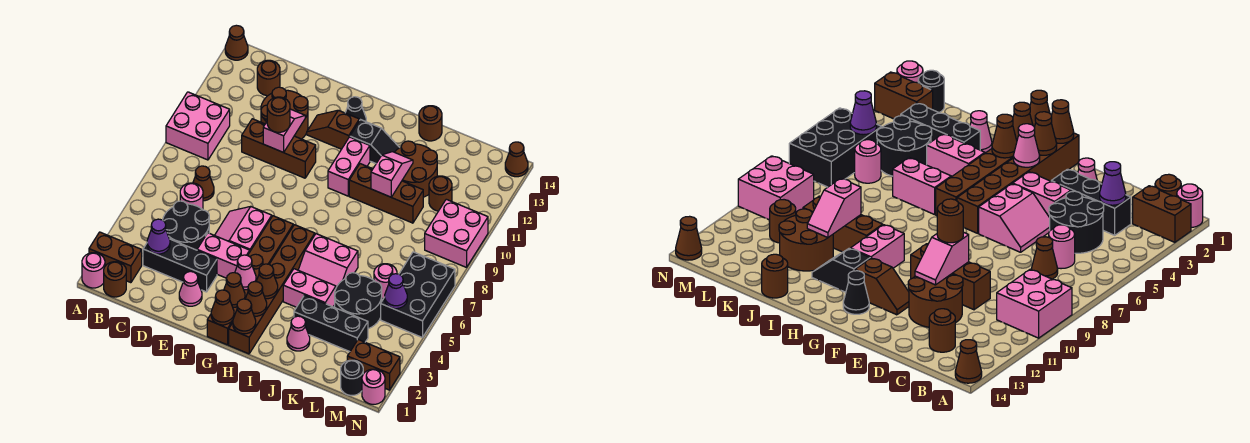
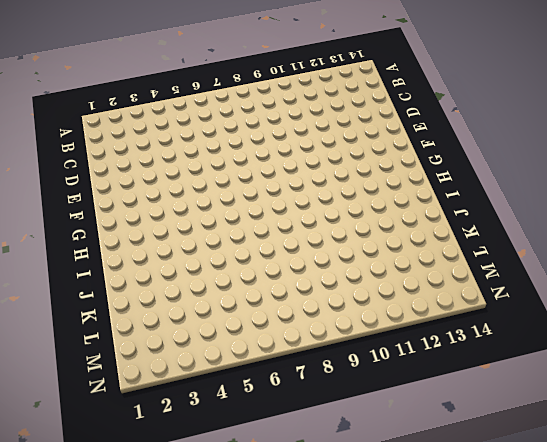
none -> pink round brick A1 level 1
none -> brown brick A2:B2 level 1
none -> pink brick A9:B10 level 1
none -> brown cone A14 level 1

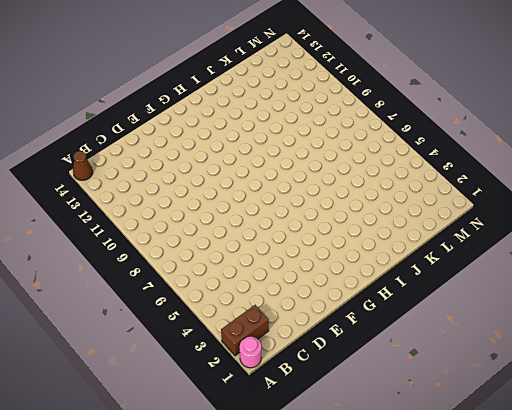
none -> pink brick A9:B10 level 1
none -> brown round brick B1 level 1
none -> black brick C3:E3 level 1
none -> black round brick C4:D5 level 1

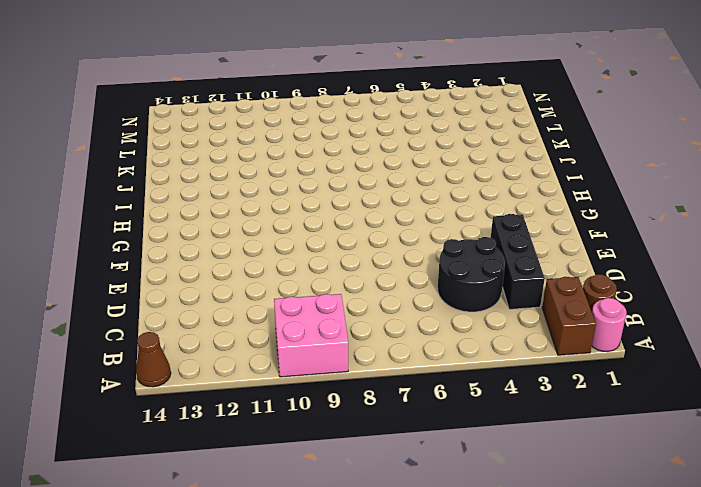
none -> pink round brick C6 level 1
none -> brown cone C7 level 1
none -> brown round brick C13 level 1
none -> brown brick D10:F10 level 1

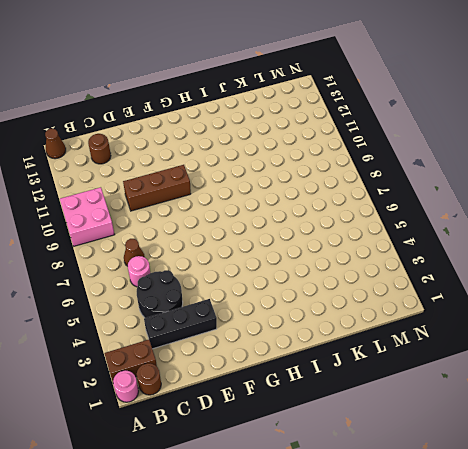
none -> brown round brick D11:E12 level 1
none -> pink cone E2 level 1
none -> pink brick E4:F4 level 1
none -> pink slope E5:F6 level 1 top F

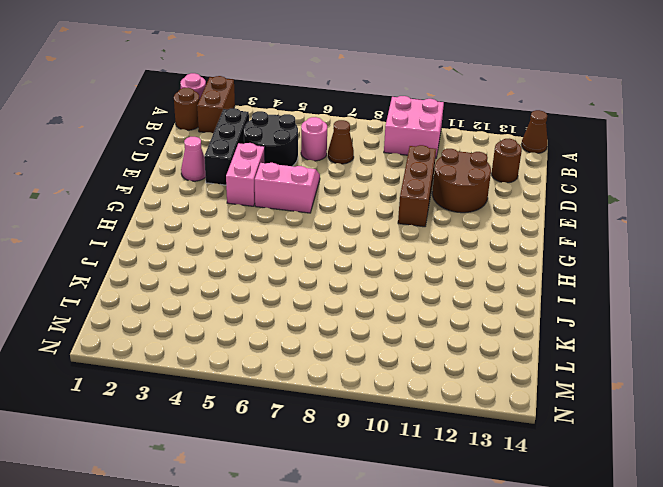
none -> brown slope F12:G12 level 1 top G
none -> brown brick G1:G6 level 1
none -> black cone G13 level 1
none -> brown brick H1:H6 level 1

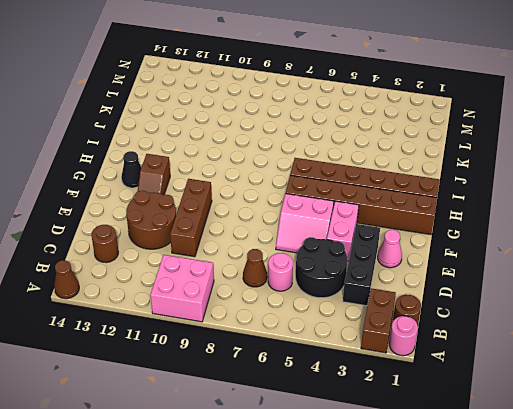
none -> pink brick H10:H11 level 1
none -> black slope H12:I12 level 1 top H
none -> pink brick I4:J4 level 1
none -> pink slope I5:J6 level 1 top 6

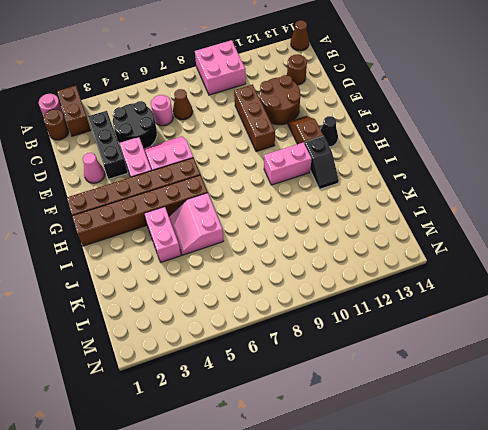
none -> brown brick I10:K10 level 1
none -> pink cone J2 level 1
none -> black brick J3:L3 level 1
none -> brown round brick J11:K12 level 1

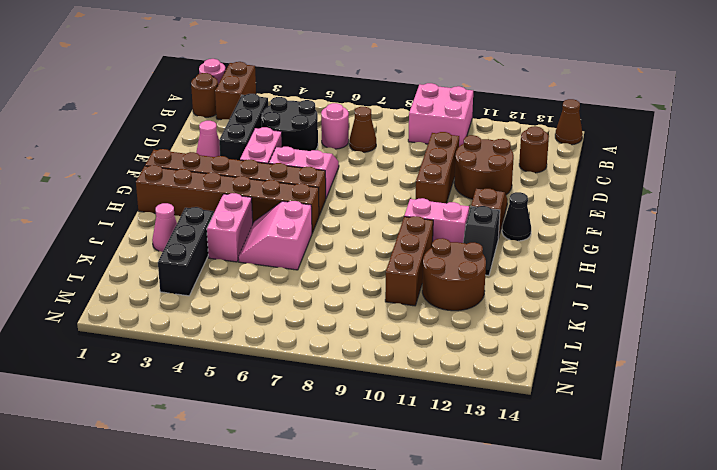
none -> brown round brick J14 level 1
none -> black round brick K4:L5 level 1
none -> pink round brick L6 level 1
none -> brown round brick L11 level 1

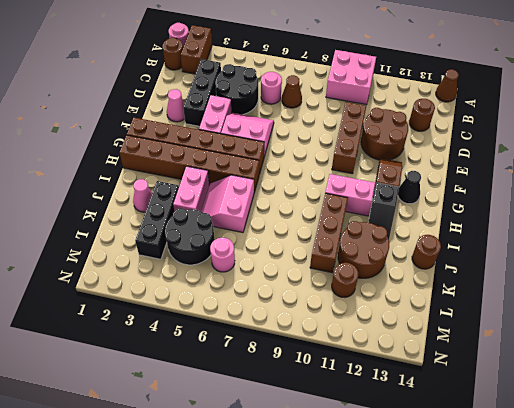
none -> black round brick M1 level 1
none -> brown brick M2:N2 level 1
none -> black brick M5:N7 level 1
none -> pink brick M9:N10 level 1

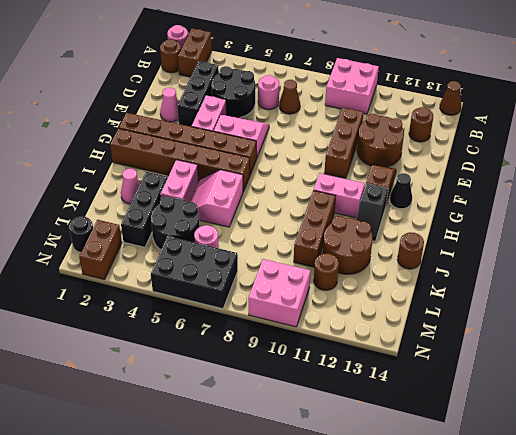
none -> pink round brick N1 level 1
none -> brown cone N14 level 1
none -> purple cone C3 level 2
none -> pink slope E10:E11 level 2 top 10

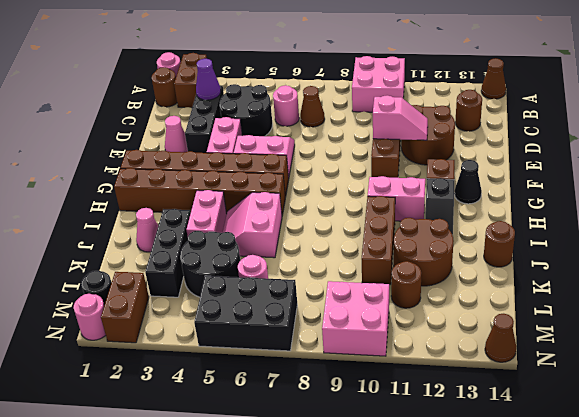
none -> brown cone G1 level 2
none -> brown cone G2 level 2
none -> pink cone G3 level 2
none -> brown cone H1 level 2

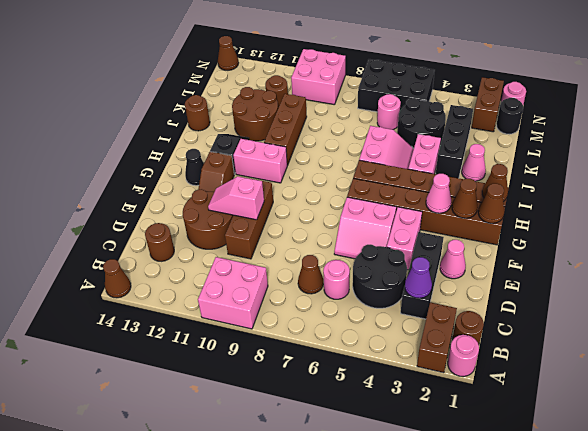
none -> brown cone H2 level 2
none -> brown cone H3 level 2
none -> pink slope J10:J11 level 2 top 10
none -> purple cone M5 level 2

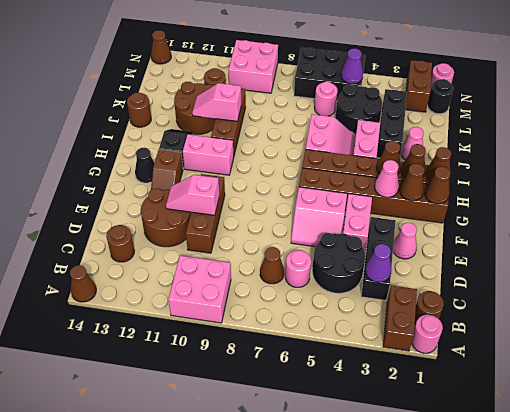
none -> brown round brick E10 level 3

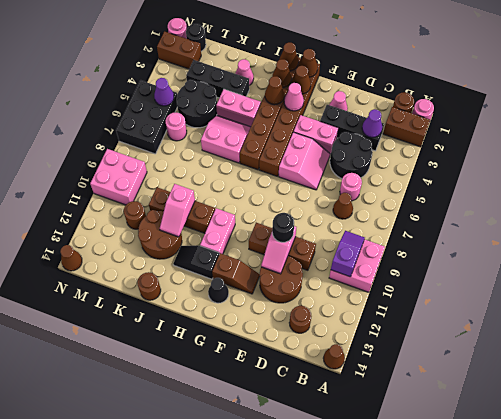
purple slope B9:B10 level 2 top 10 -> none
black round brick E10 level 3 -> brown round brick E10 level 3

